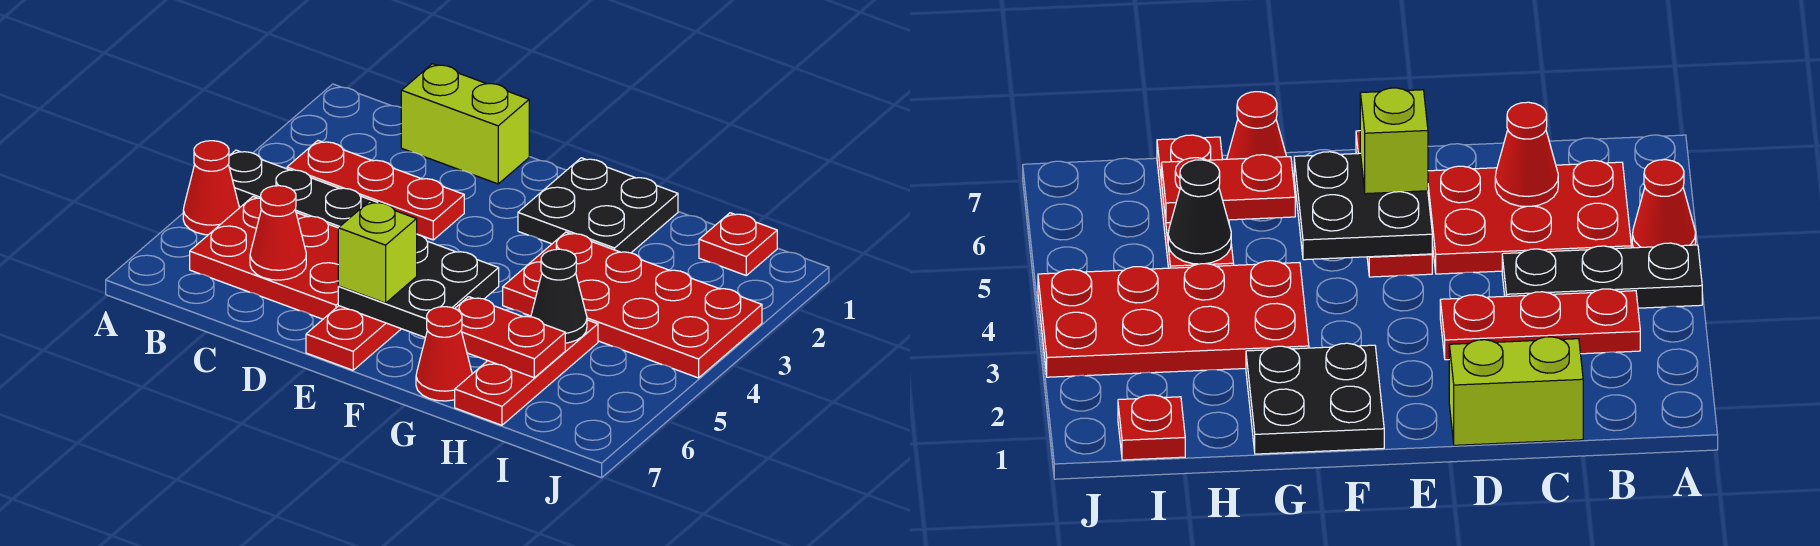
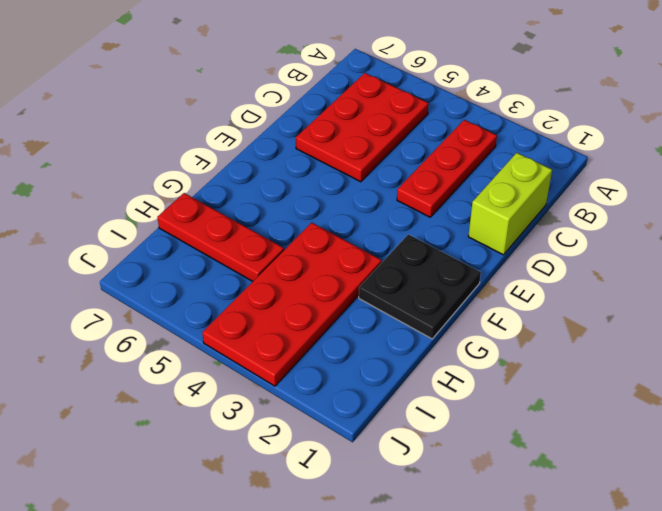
none -> black plate A4:C4 level 1
none -> red cone A5 level 1
none -> red plate E5:E7 level 1

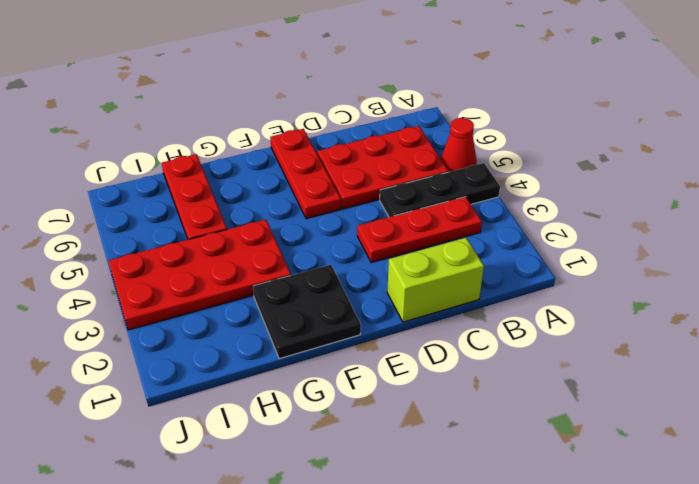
none -> red cone G7 level 1
none -> red plate I1 level 1
none -> red cone C6 level 2

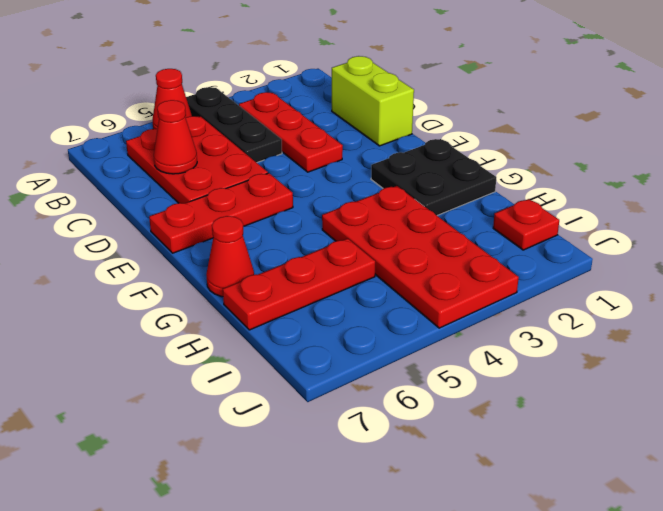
none -> black plate E5:F6 level 2
none -> red plate G6:H6 level 2
none -> black cone H5 level 2

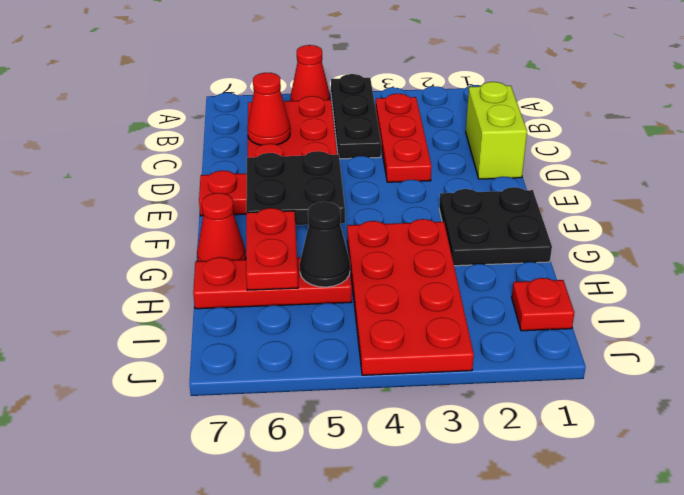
none -> lime brick E6 level 3

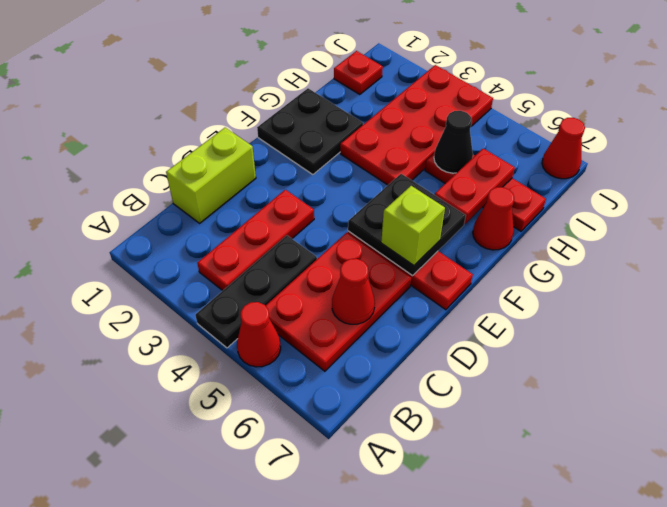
red cone J7 level 1 -> none

